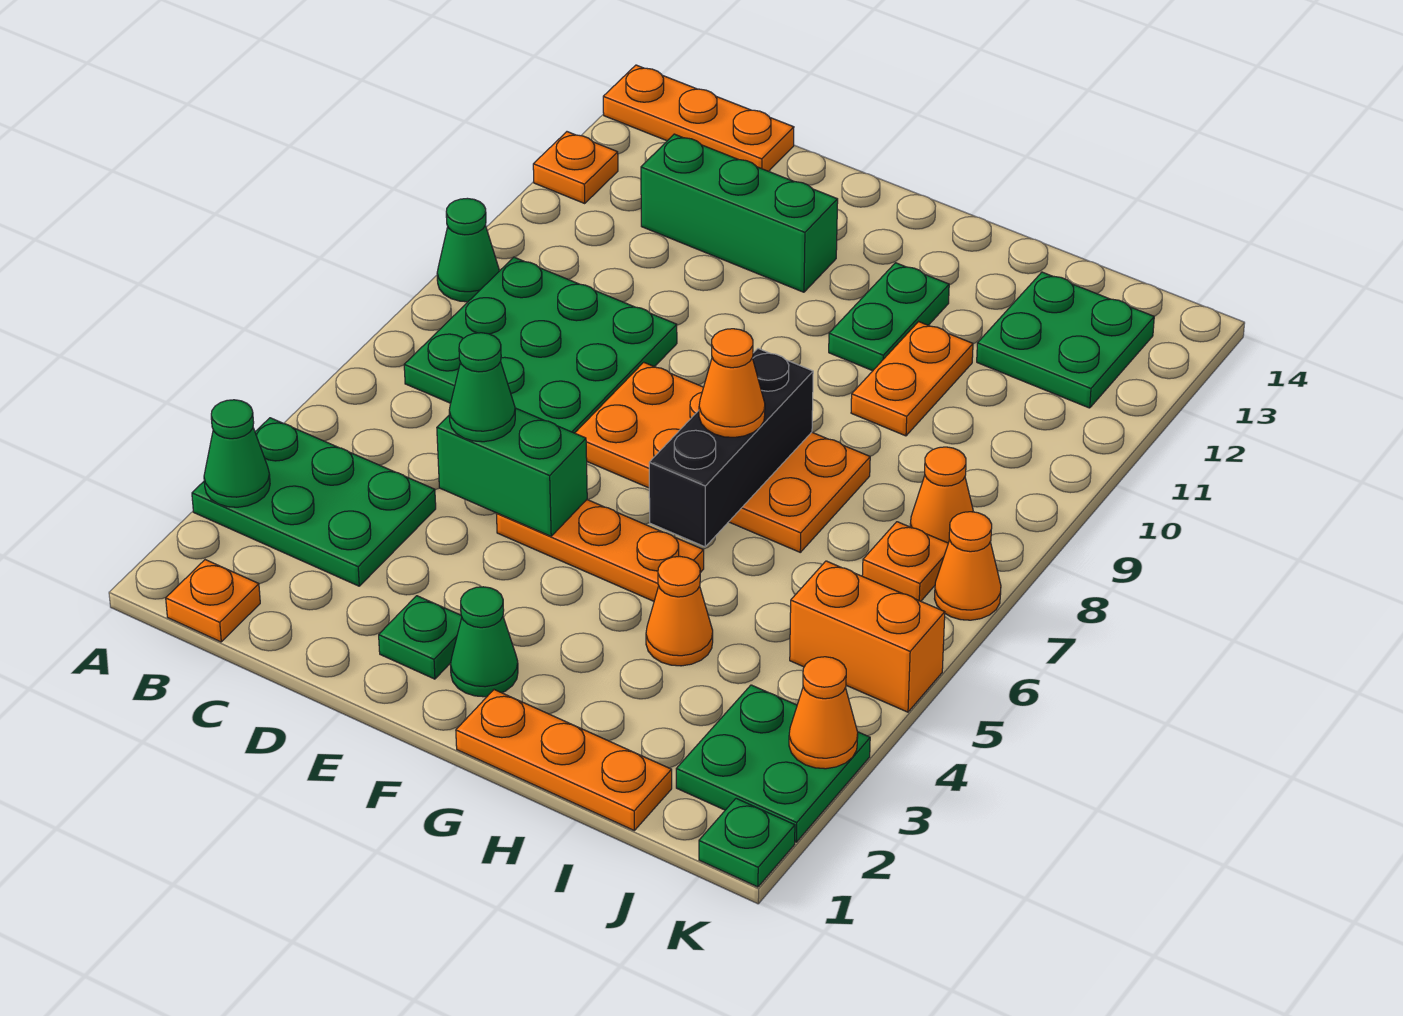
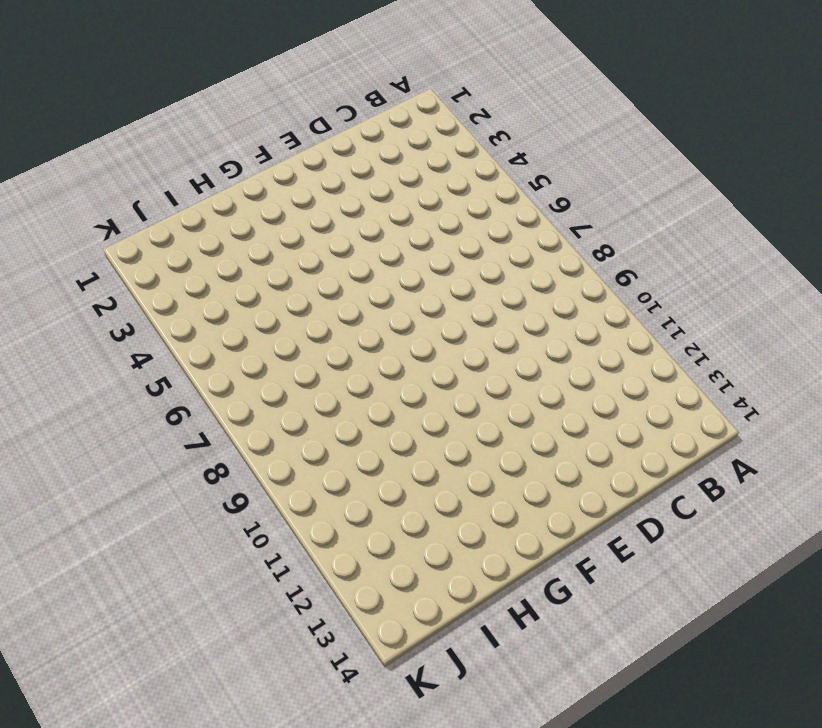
none -> green plate A3:C4 level 1
none -> green cone A9 level 1
none -> orange plate A12 level 1

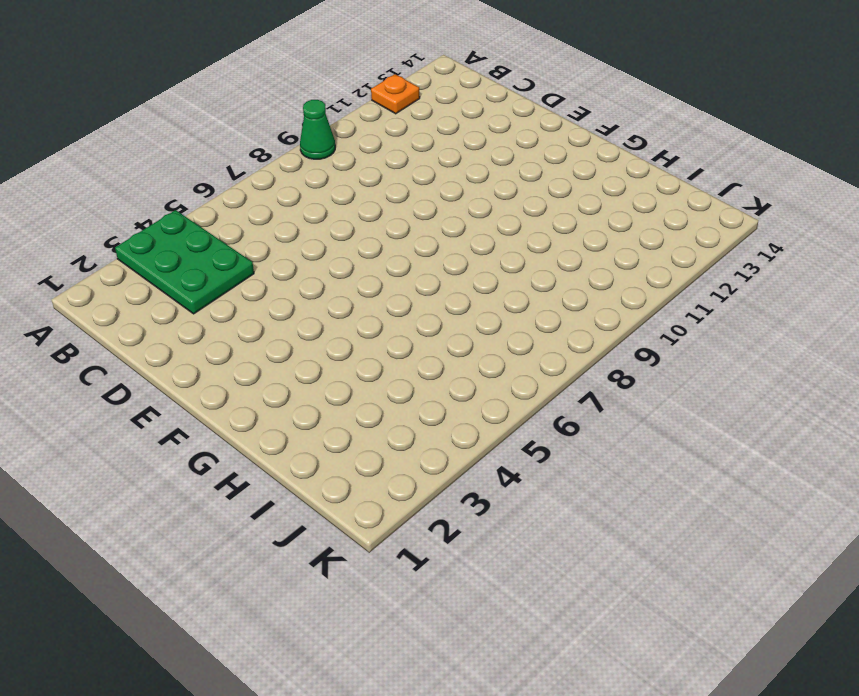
none -> orange plate A14:C14 level 1
none -> orange plate B1 level 1
none -> green plate B7:D9 level 1

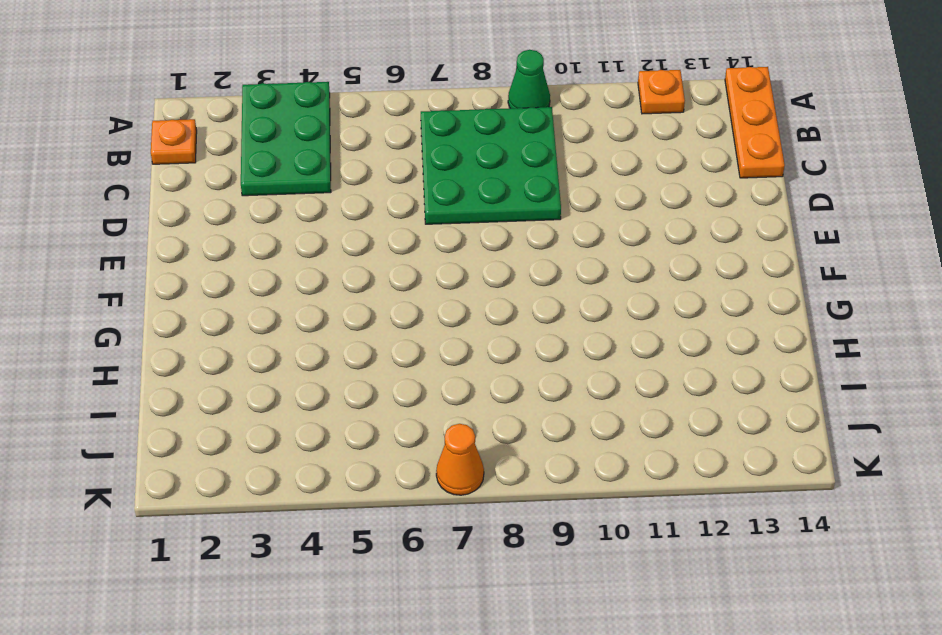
none -> green brick C12:E12 level 1
none -> green plate E2 level 1
none -> orange plate E5:G5 level 1

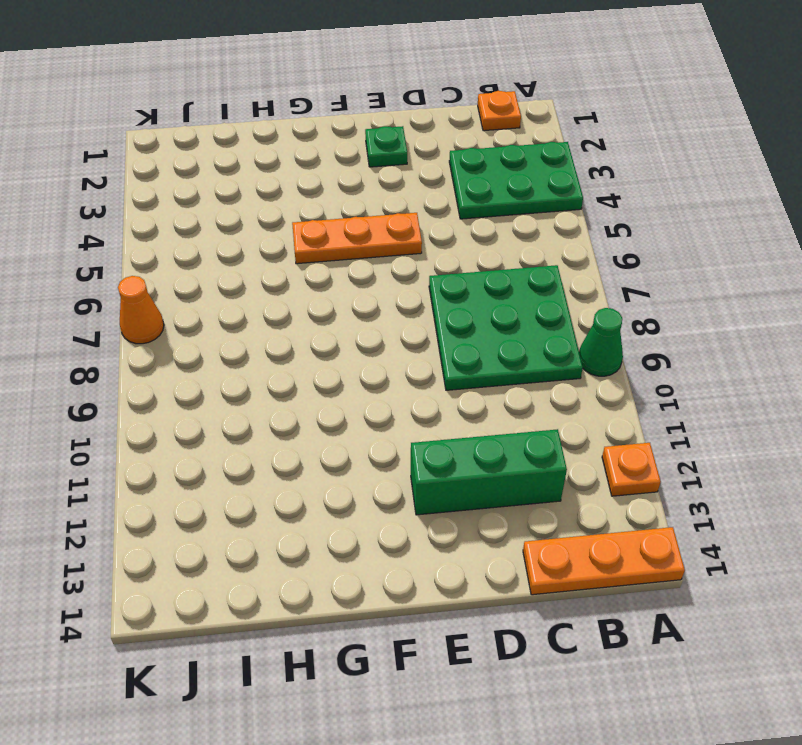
none -> orange plate E7:H8 level 1
none -> green cone F2 level 1
none -> orange plate G1:I1 level 1

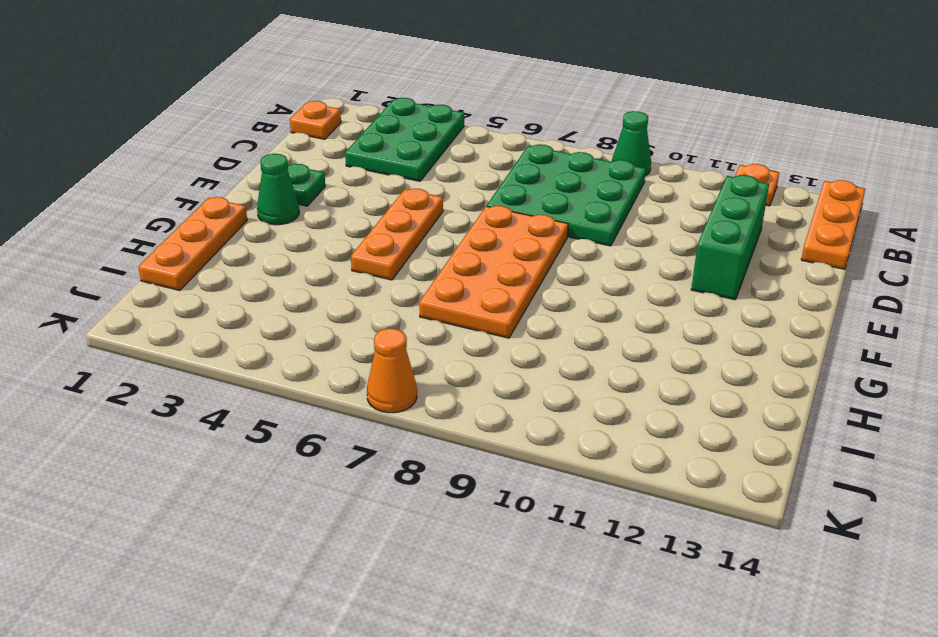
none -> green plate G11:G12 level 1
none -> orange cone H4 level 1
none -> orange plate H10:H11 level 1

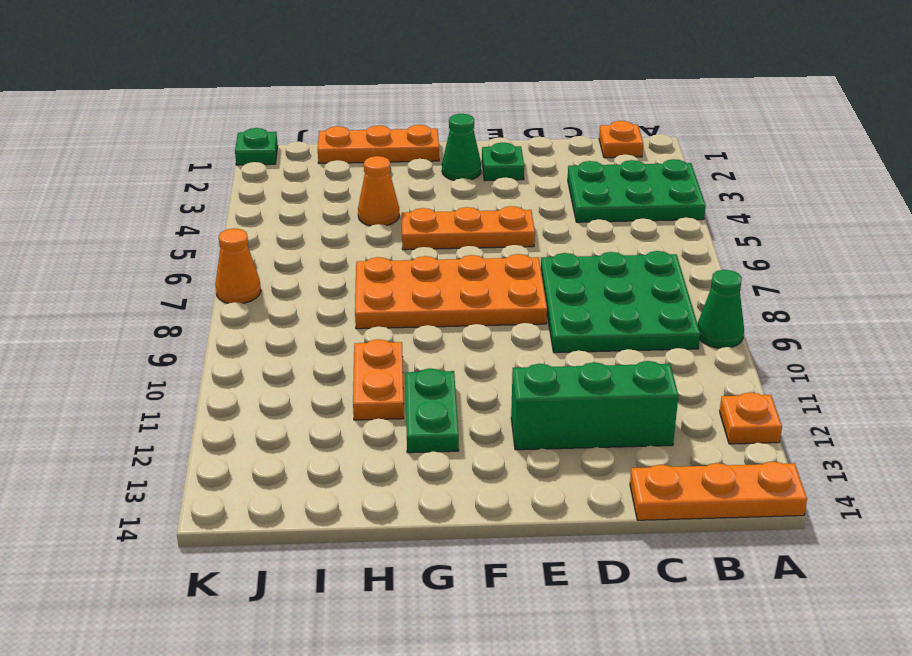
none -> green plate I12:J13 level 1
none -> green plate J2:K3 level 1
none -> orange brick J5:K5 level 1

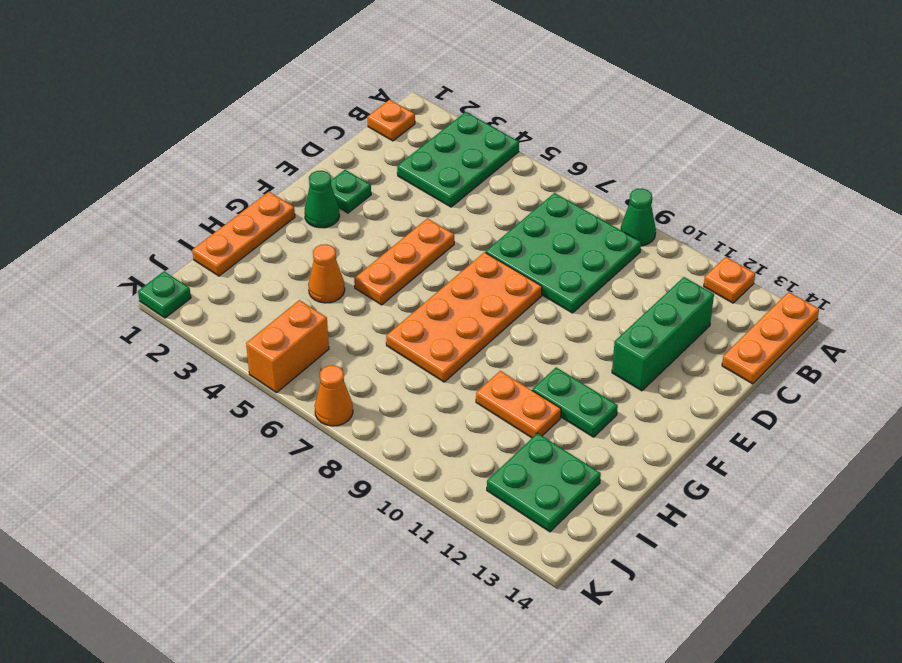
none -> green plate J2:K3 level 1
none -> orange plate J7 level 1
none -> orange cone J8 level 1

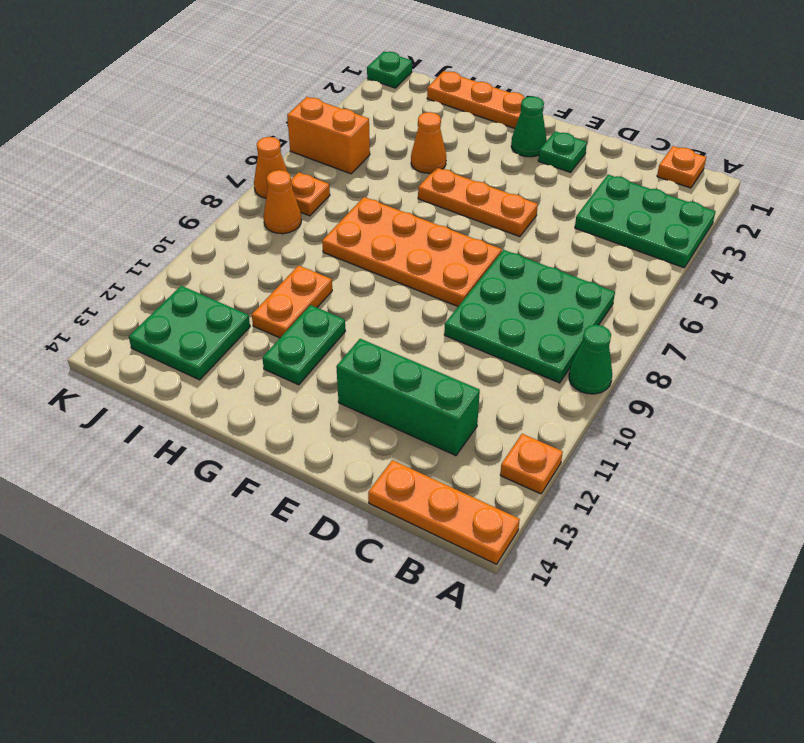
none -> green plate J2:K3 level 1
none -> green cone A3 level 2
none -> green brick D5:E5 level 2

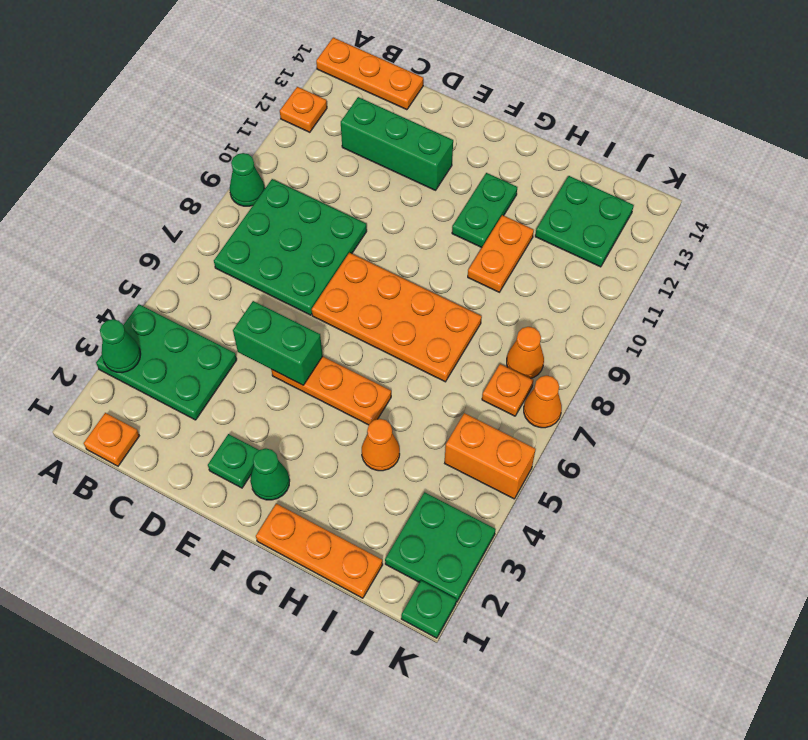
none -> black brick G6:G8 level 2
none -> orange cone K3 level 2
none -> green cone D5 level 3

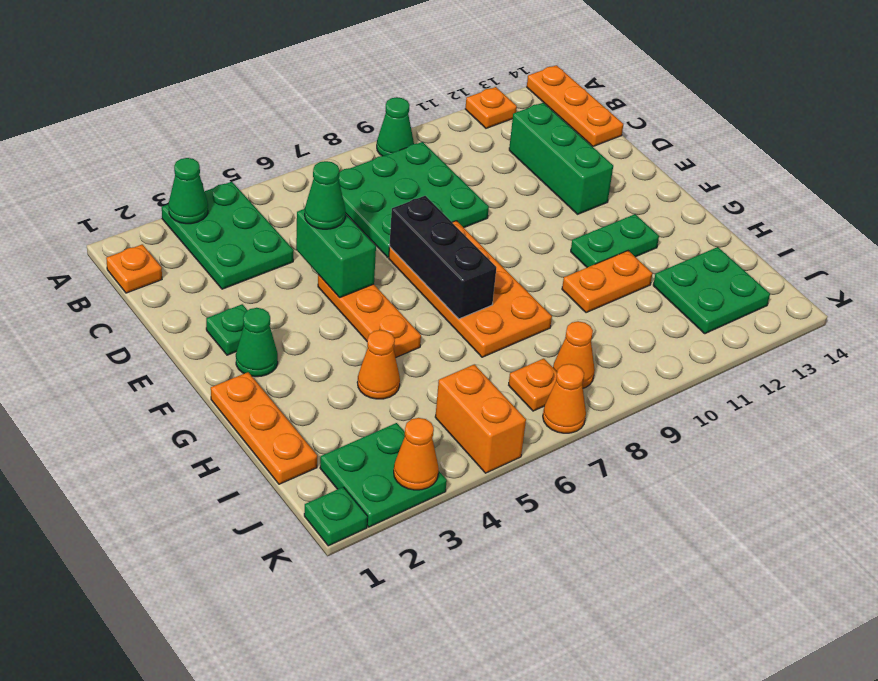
black brick E7:G7 level 2 -> black brick G6:G8 level 2
none -> orange cone G7 level 3

